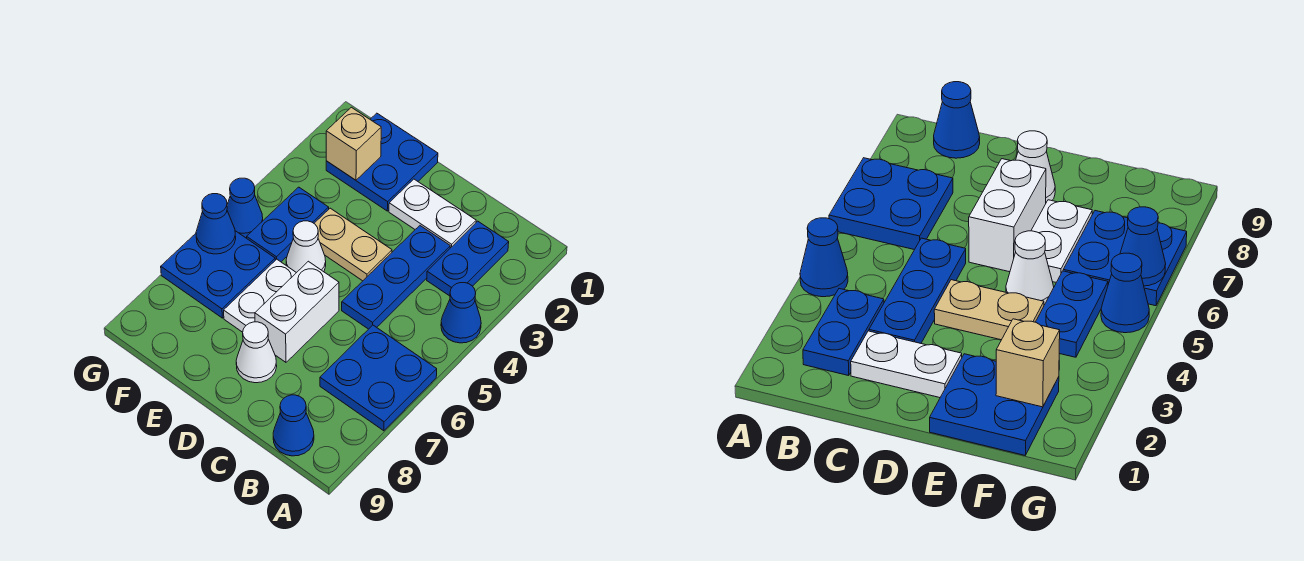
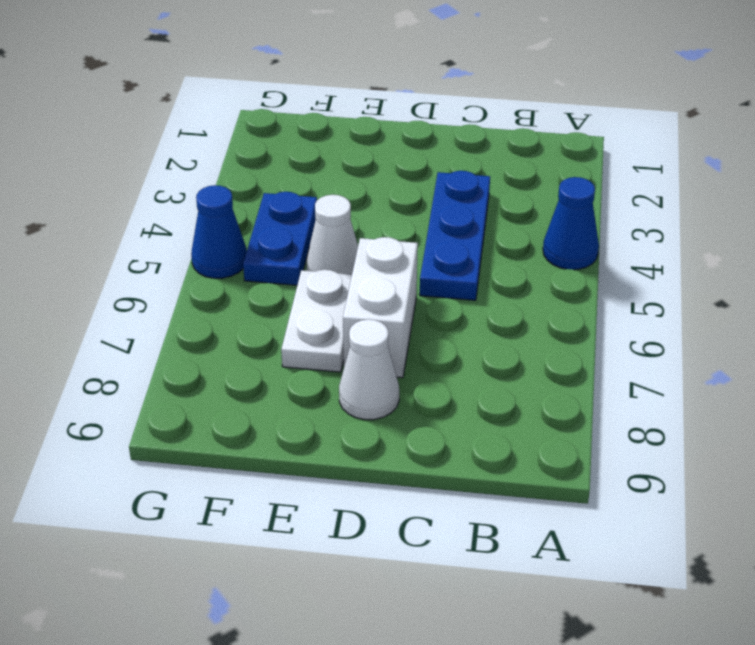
none -> blue plate A6:B7 level 1
none -> blue plate B2:B3 level 1
none -> blue cone B9 level 1

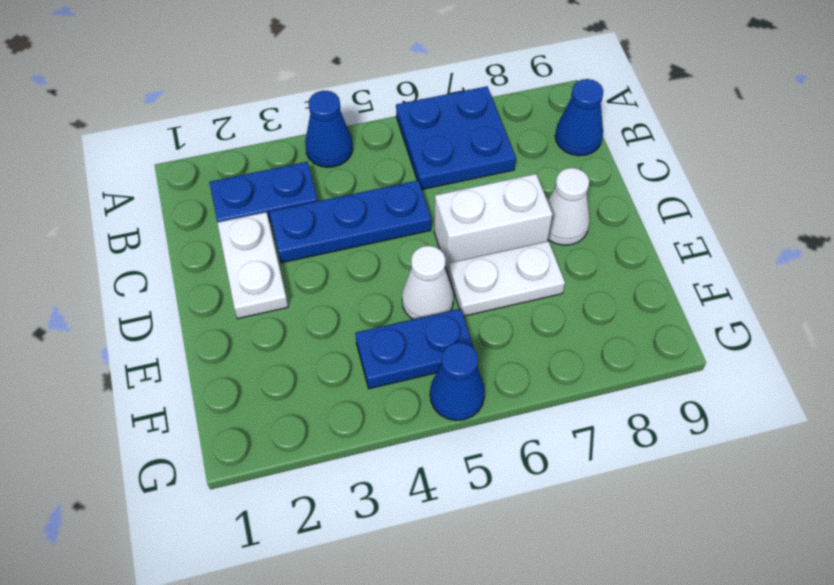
none -> tan plate D4:E4 level 1
none -> blue plate E1:F2 level 1
none -> blue plate F6:G7 level 1

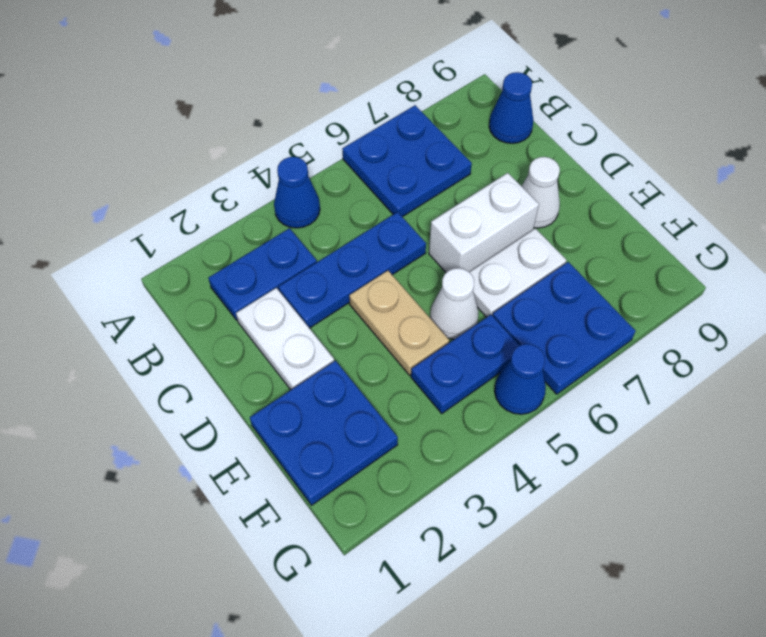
none -> tan brick F2 level 2
none -> blue cone G6 level 2

